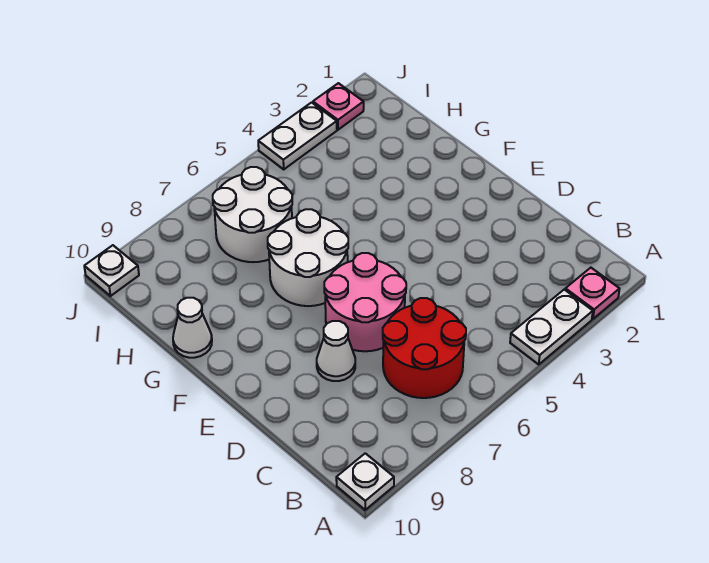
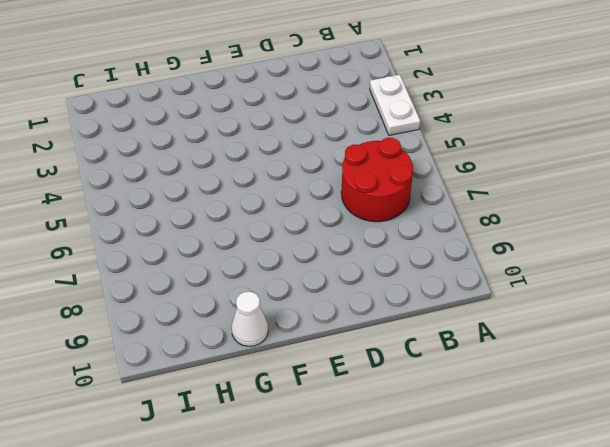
none -> pink plate A2 level 1
none -> white plate A10 level 1
none -> pink round brick D6:E7 level 1

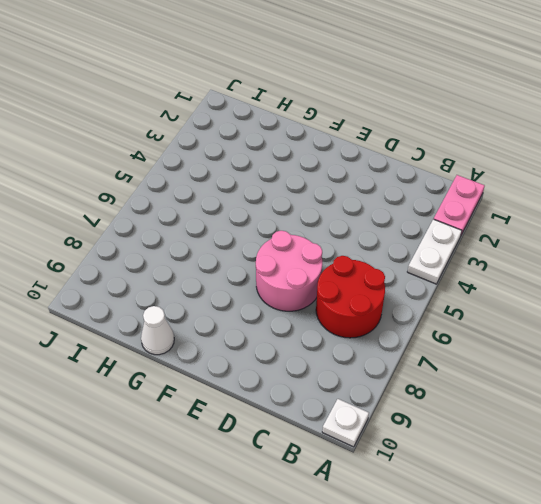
pink plate A1:A2 level 1 -> pink plate A2 level 1
none -> white cone D8 level 1
none -> white round brick F6:G7 level 1
none -> white round brick H6:I7 level 1

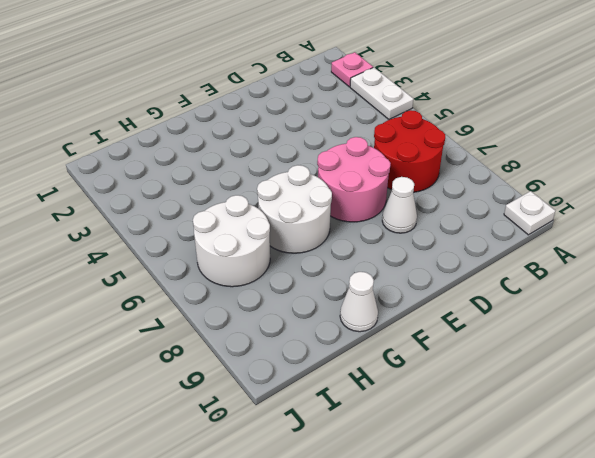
none -> pink plate J2 level 1
none -> white plate J3:J4 level 1
none -> white plate J10 level 1

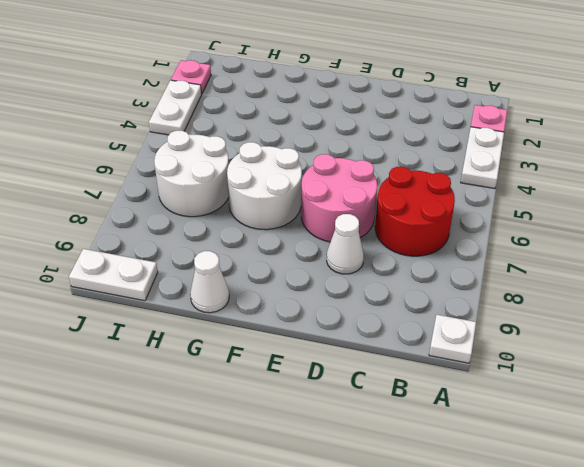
white plate I10:J10 level 1 -> white plate J10 level 1

